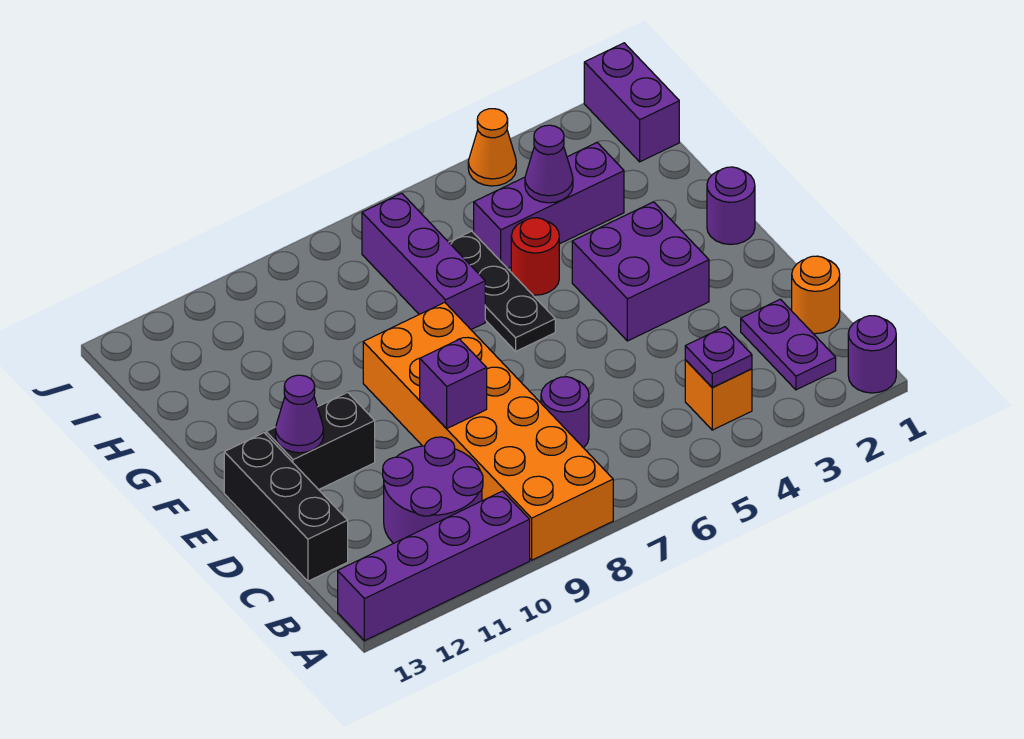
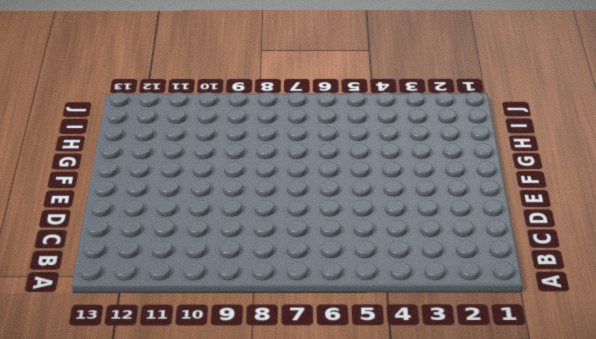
none -> purple round brick A1 level 1
none -> orange brick A8:F9 level 1
none -> purple brick A10:A13 level 1

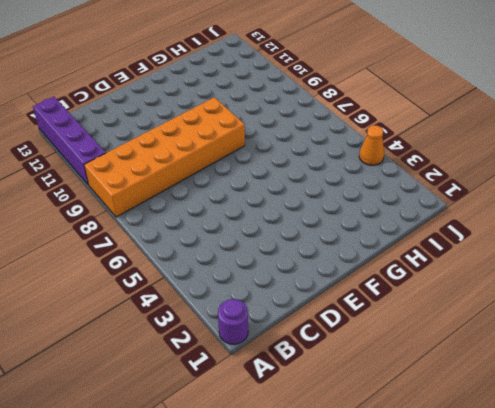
none -> purple plate B2:C2 level 1
none -> orange brick B4 level 1
none -> purple round brick B10:C11 level 1

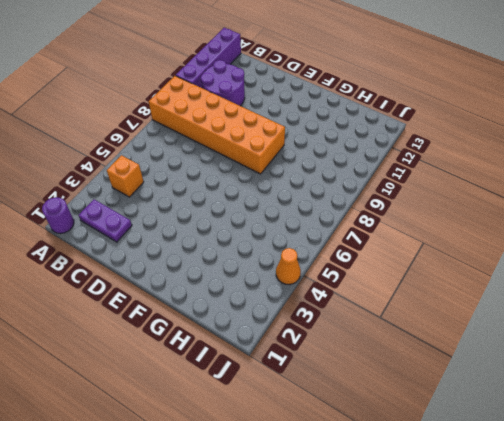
none -> orange round brick C1 level 1
none -> purple round brick C7 level 1
none -> black brick C13:E13 level 1

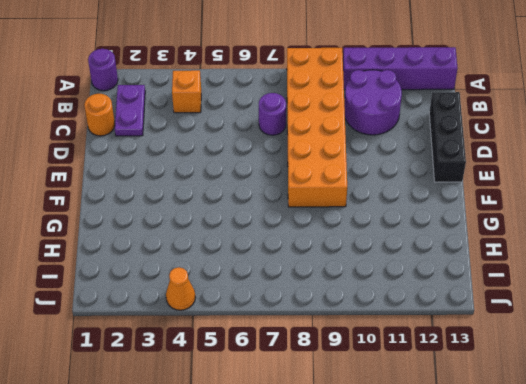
none -> purple brick E3:F4 level 1
none -> black brick E11:E12 level 1
none -> purple round brick F1 level 1

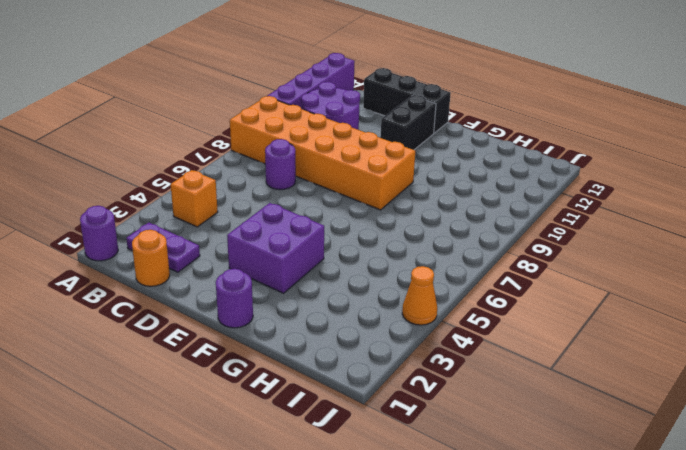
none -> black plate F6:H6 level 1
none -> red round brick G5 level 1
none -> purple brick G7:I7 level 1

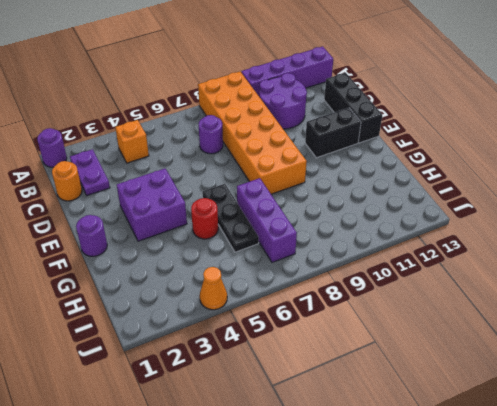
none -> purple brick H3:H5 level 1
none -> purple brick I1:J1 level 1
none -> purple plate B4 level 2

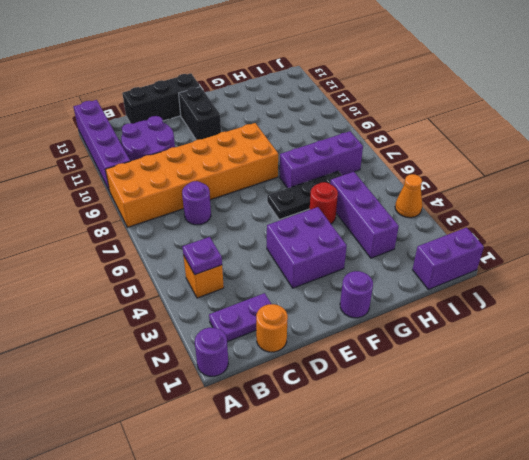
none -> purple brick D9 level 2
none -> purple cone E12 level 2
none -> purple cone H4 level 2

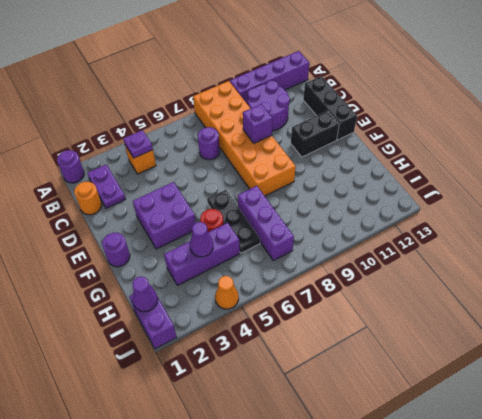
purple cone I1 level 2 -> purple cone E12 level 2

